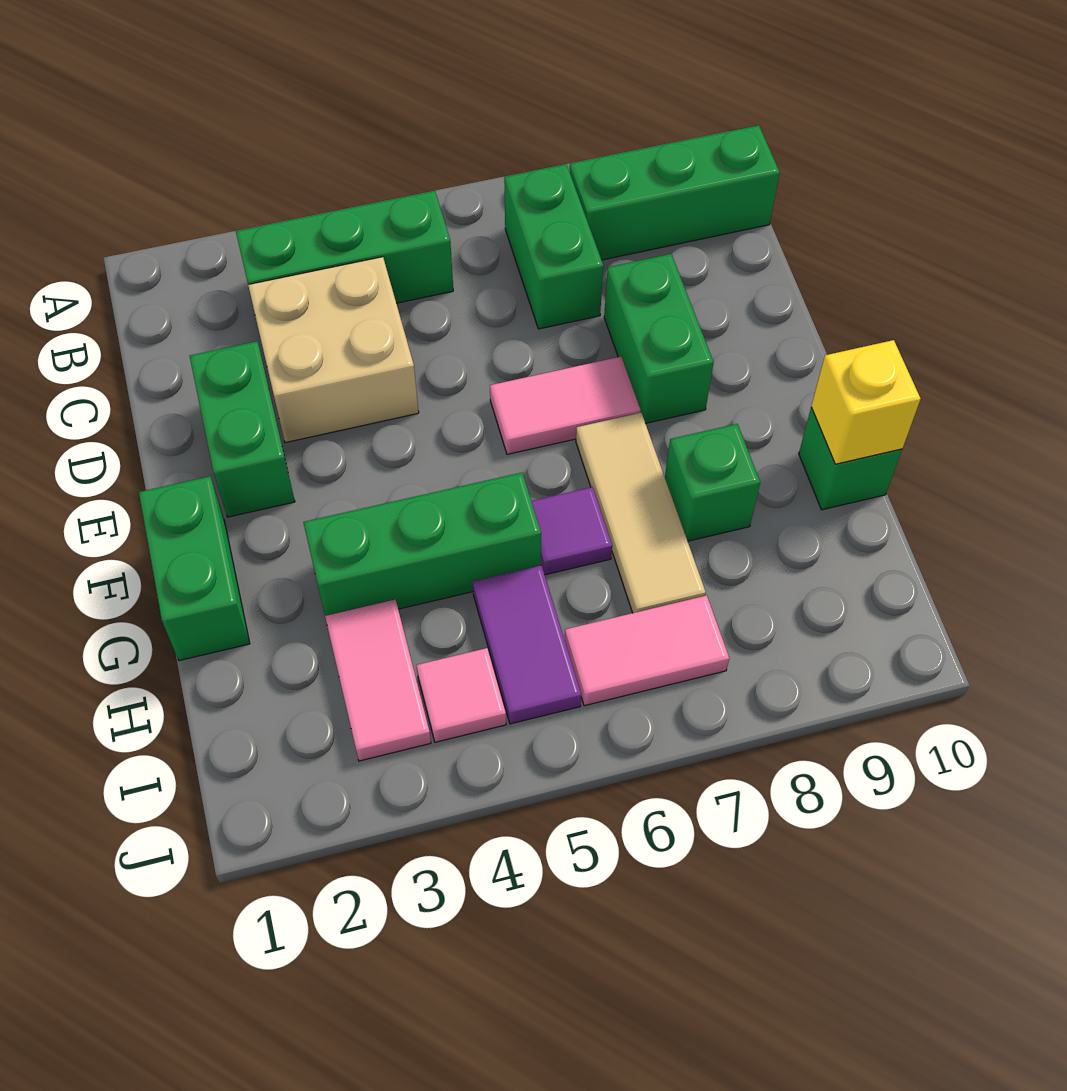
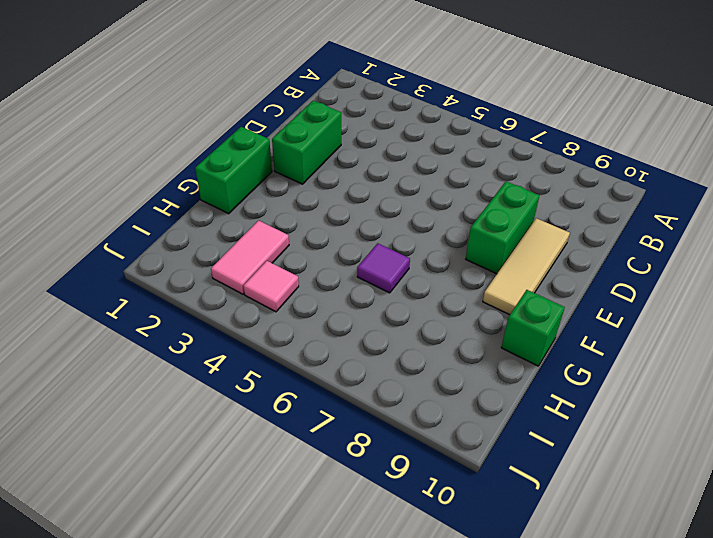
tan tile D9:F9 level 1 -> tan tile F7:H7 level 1
none -> green brick B3:B5 level 1
none -> green brick B7:C7 level 1
none -> green brick B8:B10 level 1

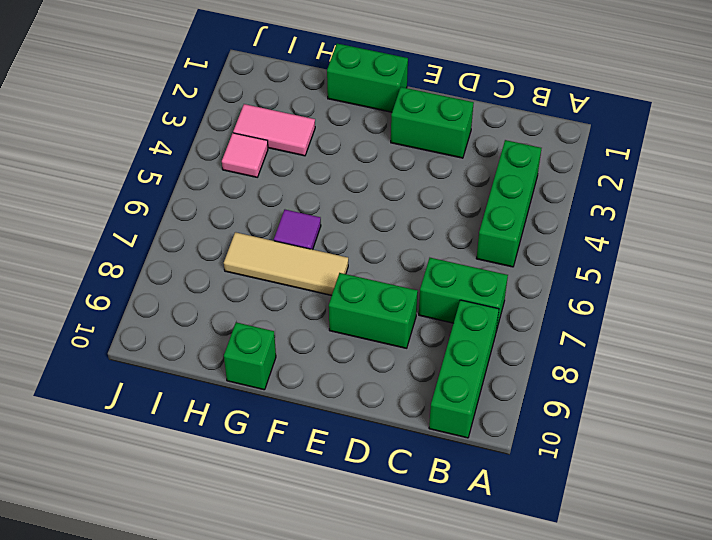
none -> tan brick C3:D4 level 1
none -> pink tile E6:E7 level 1
none -> green brick G3:G5 level 1

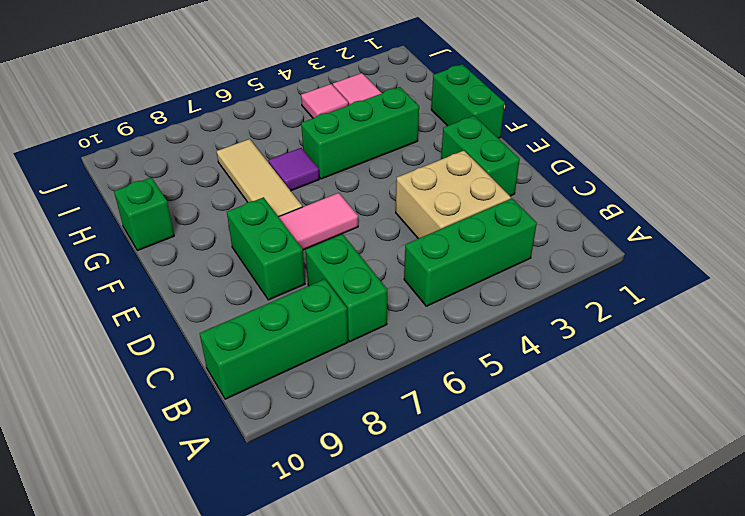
none -> green brick G8 level 1
none -> purple tile H5:I5 level 1
none -> pink tile I6:I7 level 1

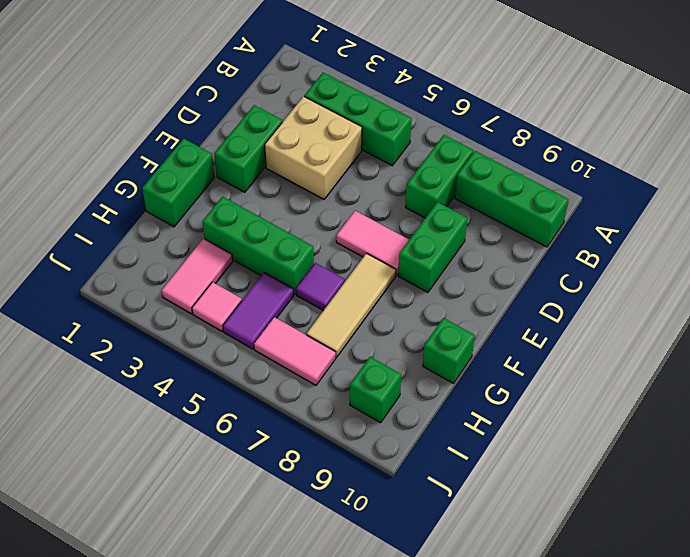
green brick I9 level 1 -> green brick G8 level 1
none -> yellow brick G10 level 2

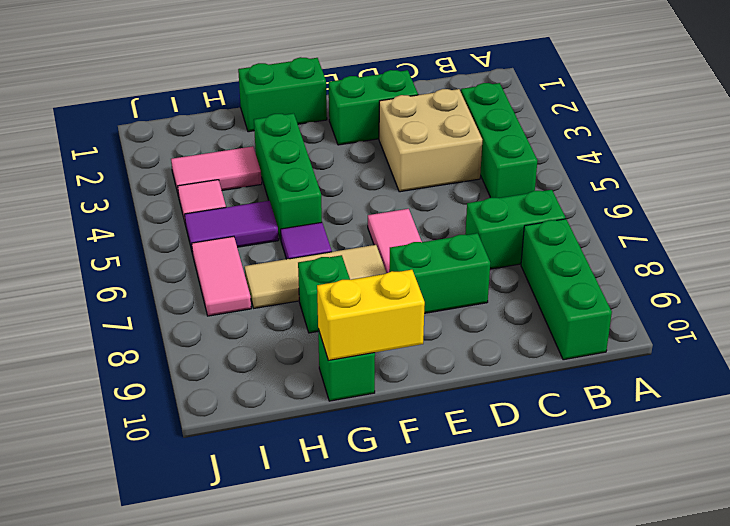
yellow brick F10:G10 level 2 -> yellow brick G10 level 2

